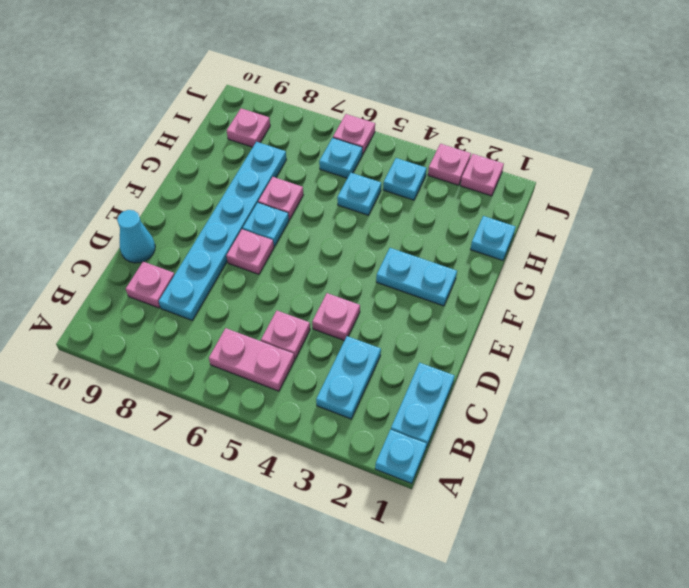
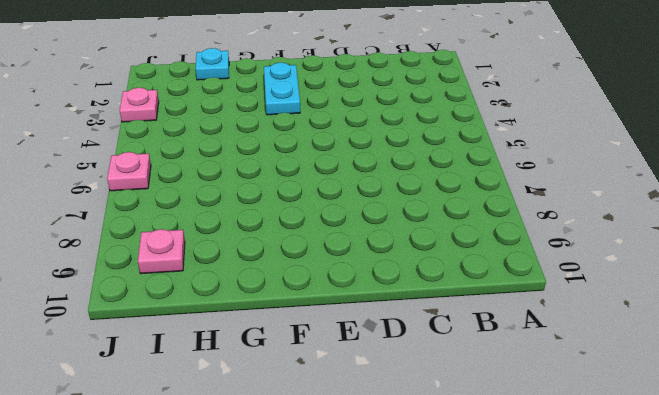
none -> cyan plate A1 level 1
none -> cyan plate B1:C1 level 1
none -> cyan plate B3:C3 level 1

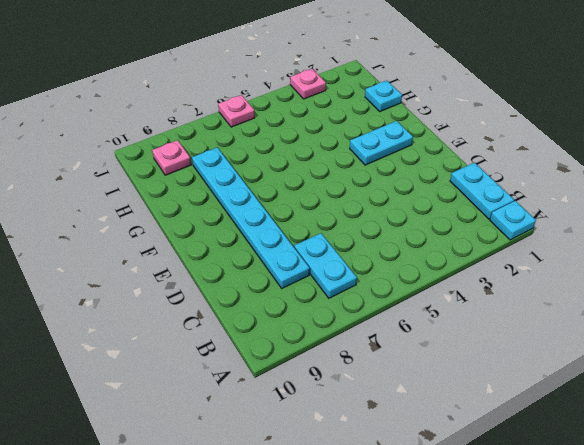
cyan plate B7:C7 level 1 -> cyan plate B3:C3 level 1
none -> pink plate B5:B6 level 1
none -> pink plate C5 level 1
none -> pink plate C9 level 1

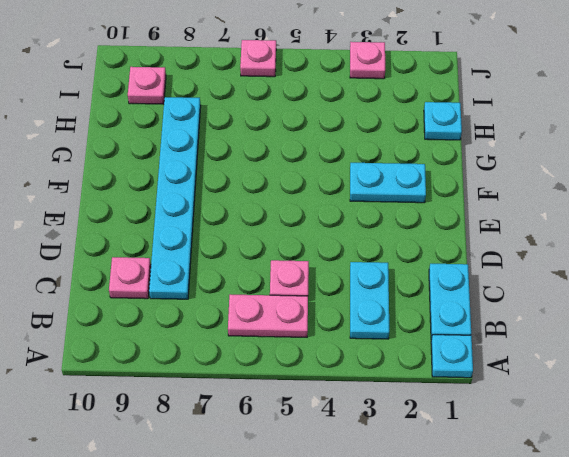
none -> pink plate D4 level 1
none -> cyan cone D10 level 1
none -> pink plate E7 level 1

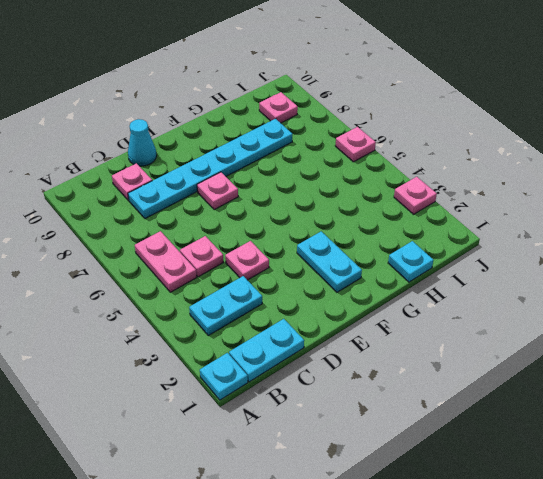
none -> cyan plate F7 level 1
none -> pink plate G7 level 1
none -> cyan plate H5 level 1

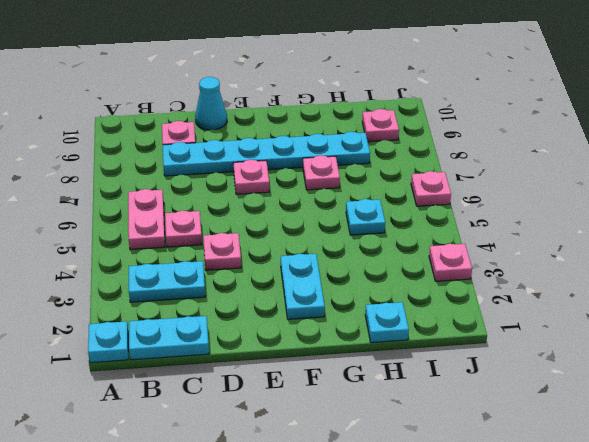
none -> cyan plate F7 level 1
none -> cyan plate I4 level 1
none -> cyan plate I6 level 1

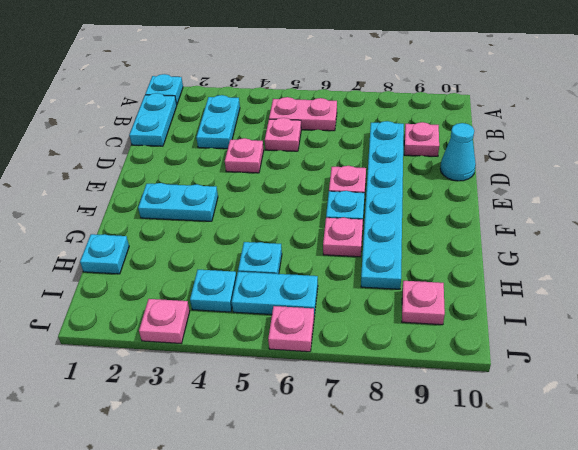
cyan plate I5:I6 level 1 -> cyan plate I6 level 1
none -> pink plate J2 level 1

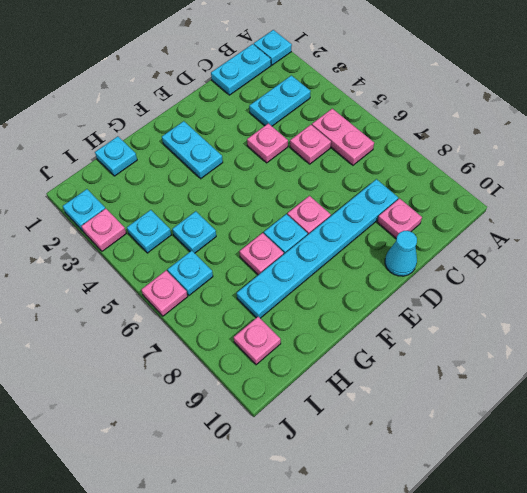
cyan plate J2 level 1 -> pink plate J2 level 1

